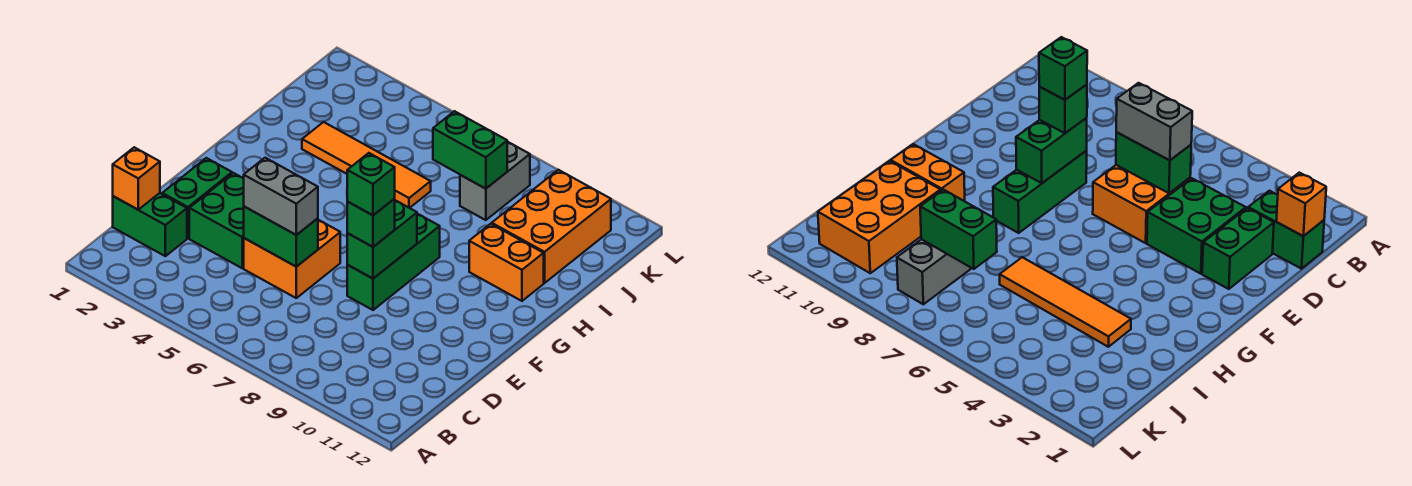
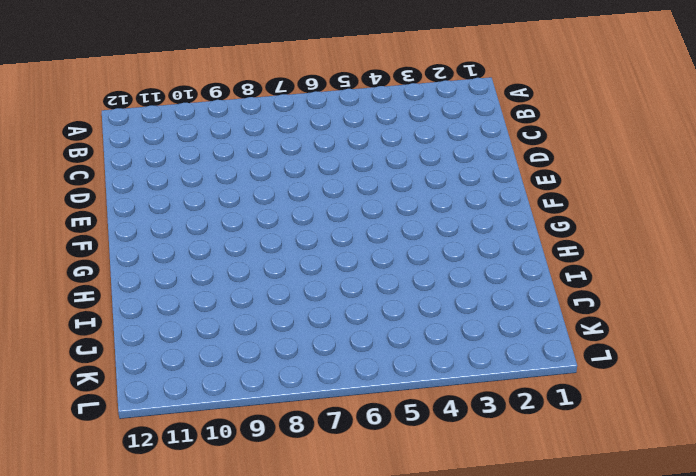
none -> green brick C1:C2 level 1
none -> green brick D2:E2 level 1
none -> green brick D3:E4 level 1

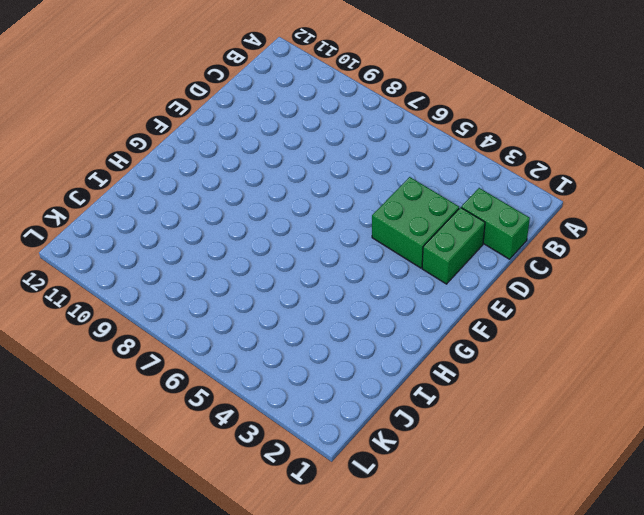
none -> orange brick D5:E6 level 1
none -> green brick E8:G8 level 1
none -> orange brick H10:H11 level 1

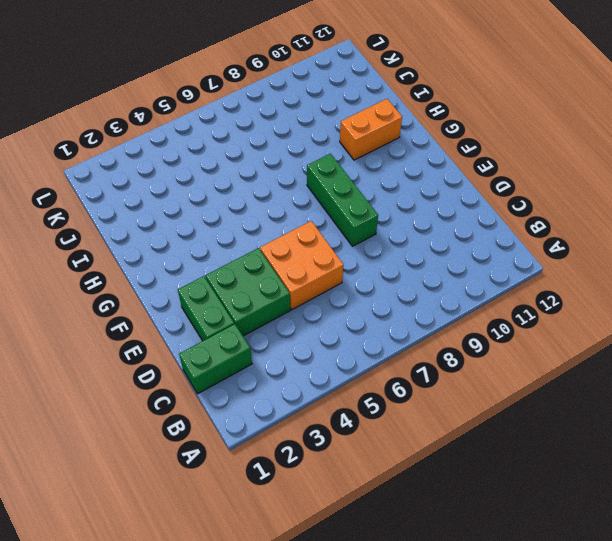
none -> orange tile I3:I6 level 1
none -> orange brick I10:K11 level 1
none -> grey brick J8:K8 level 1

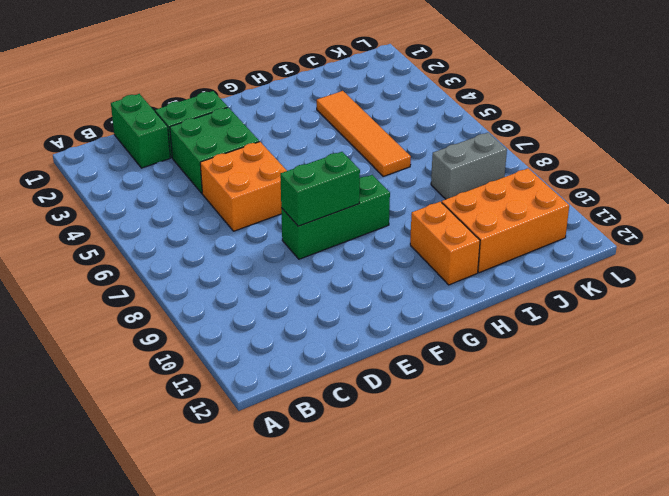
none -> orange brick C1 level 2
none -> green brick D5:D6 level 2
none -> green brick J7:J8 level 2

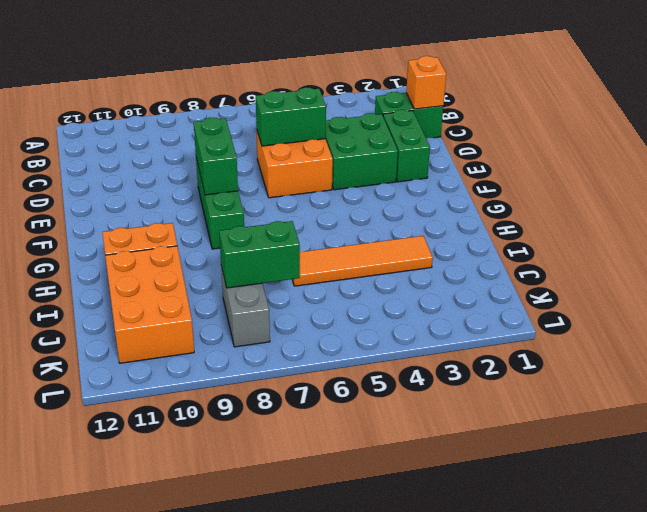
none -> grey brick D5:D6 level 3
none -> green brick E8 level 3
none -> green brick E8 level 4

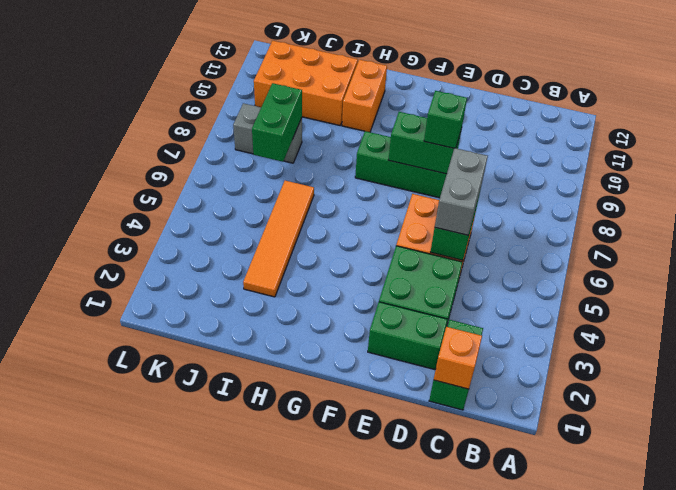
none -> green brick E8 level 4

